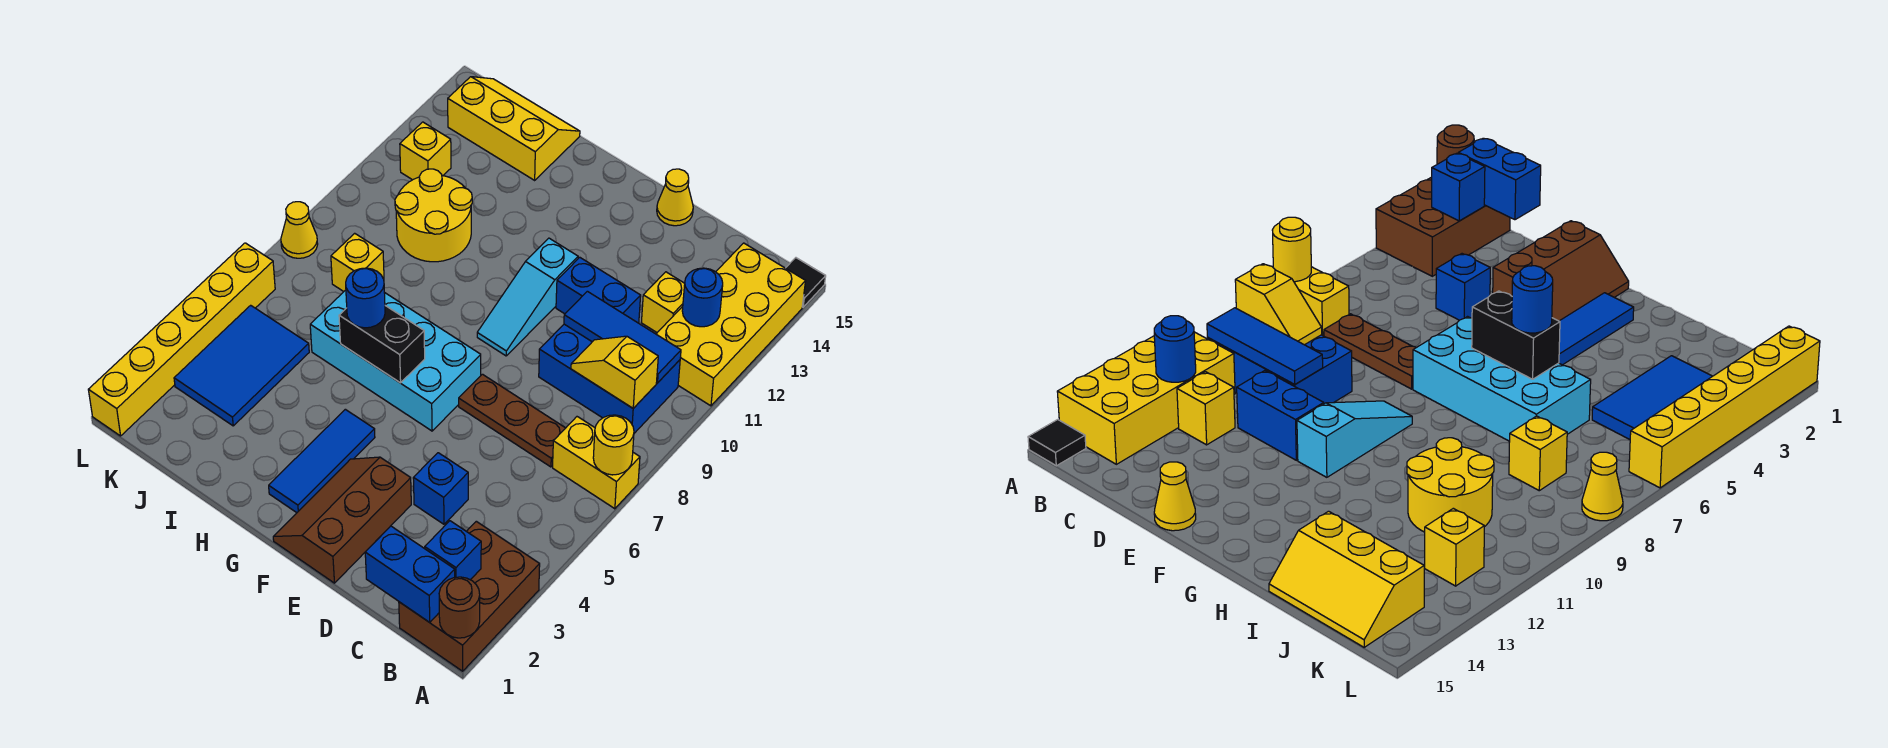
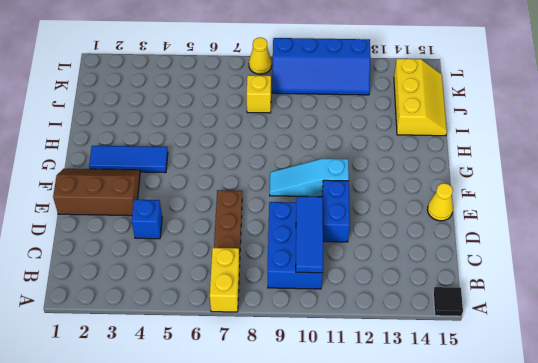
blue slope K9:L12 level 1 top L -> yellow brick K12 level 1
none -> brown brick A1:B3 level 1
none -> yellow brick A11:B14 level 1
none -> yellow brick C12 level 1
none -> cyan brick F6:I7 level 1

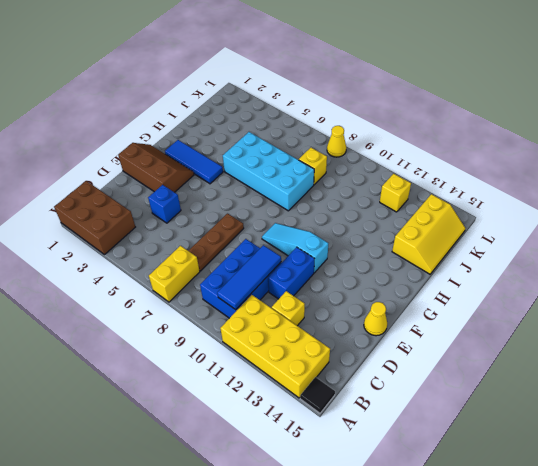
cyan brick H5:I8 level 1 -> cyan brick F6:I7 level 1
none -> yellow round brick I10:J11 level 1
none -> blue tile J3:K5 level 1
none -> yellow brick L1:L6 level 1
none -> brown round brick A1 level 2

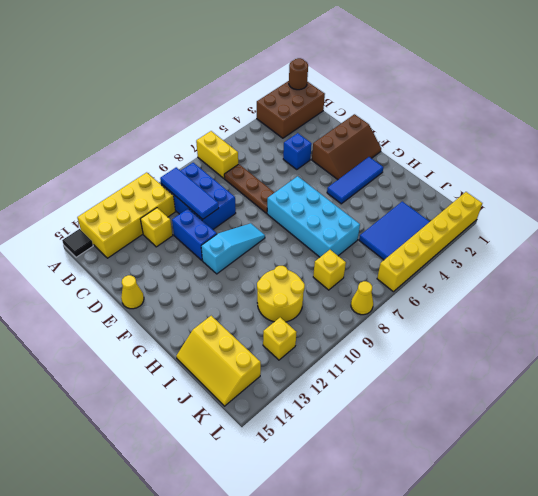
none -> yellow round brick A7 level 2
none -> blue brick B1:C1 level 2
none -> blue brick B2 level 2
none -> yellow slope B9:C9 level 2 top B

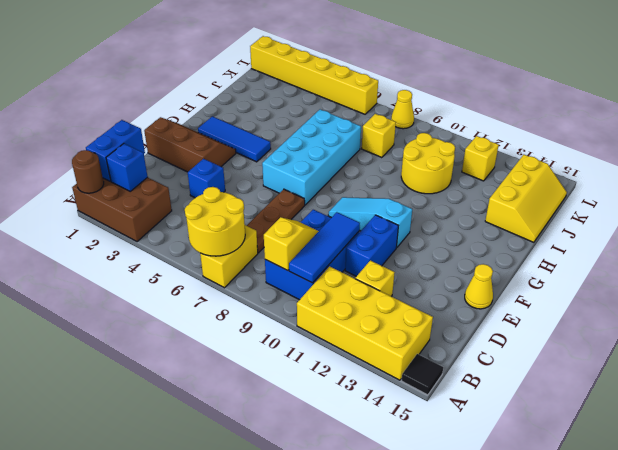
yellow round brick A6:B7 level 2 -> yellow round brick A7 level 2
none -> blue tile J3:K5 level 1
none -> blue round brick B12 level 2
none -> black brick G6:H6 level 2
none -> blue round brick H6 level 3

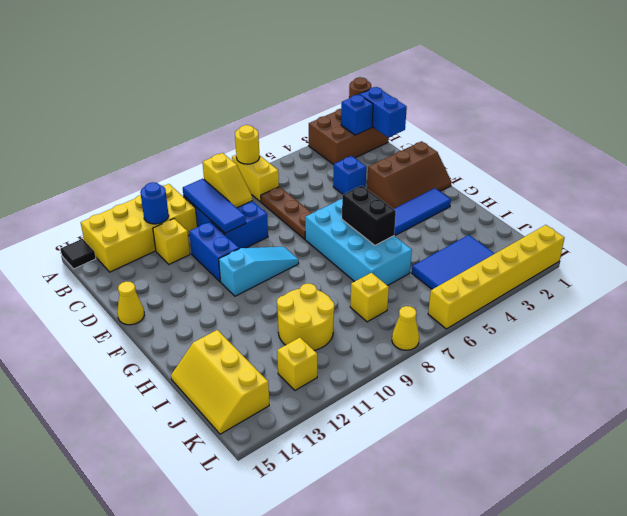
none -> blue round brick H6 level 3

